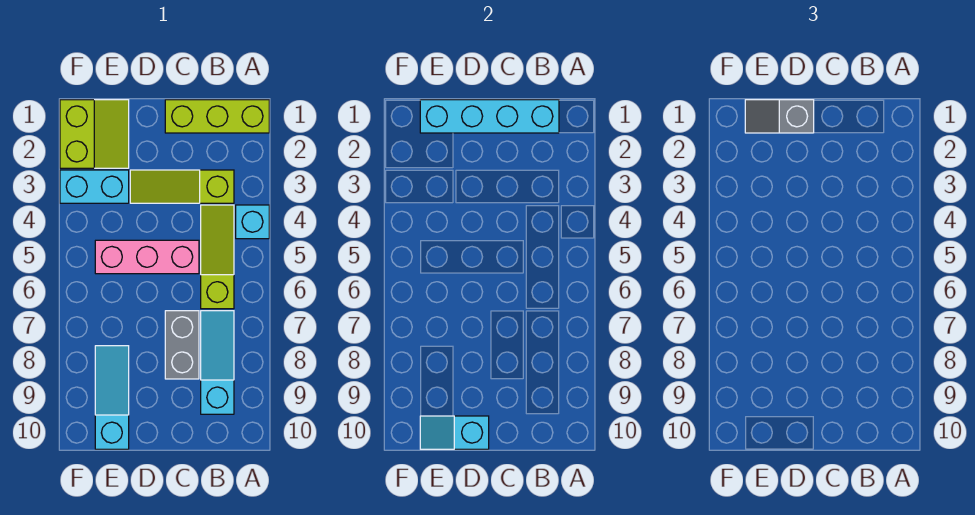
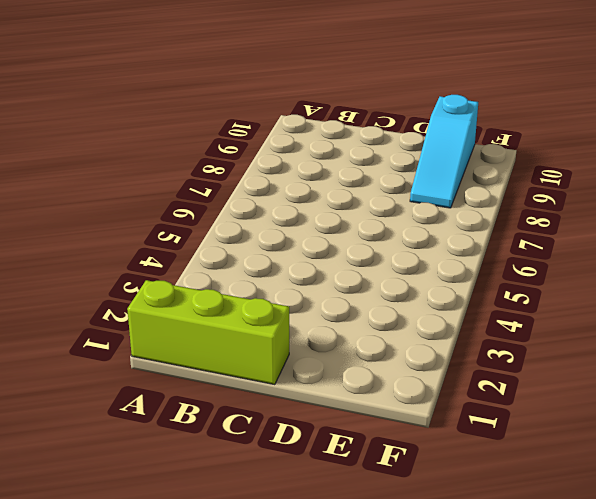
none -> cyan brick A4 level 1
none -> lime slope B3:D3 level 1 top B
none -> lime slope B4:B6 level 1 top 6

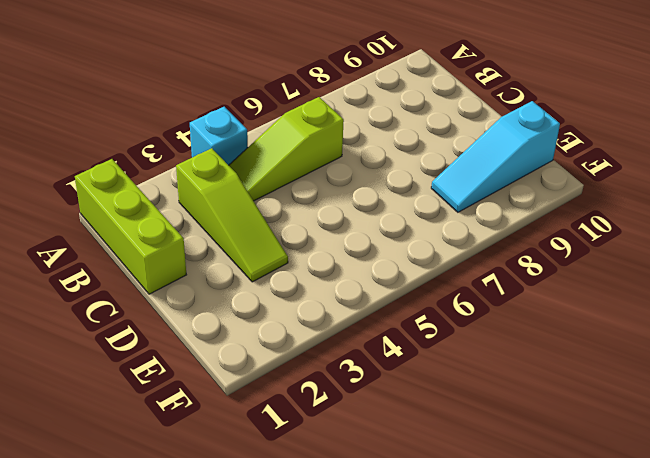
none -> cyan slope B7:B9 level 1 top 9
none -> pink brick C5:E5 level 1
none -> grey brick C7:C8 level 1

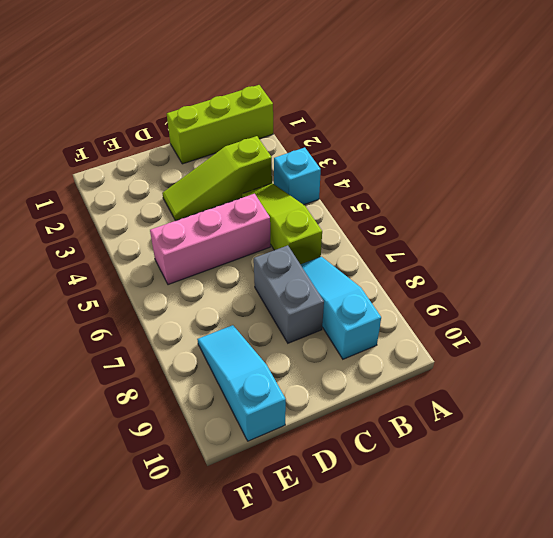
none -> lime slope E1:F2 level 1 top F
none -> cyan brick E3:F3 level 1
none -> cyan brick B1:E1 level 2

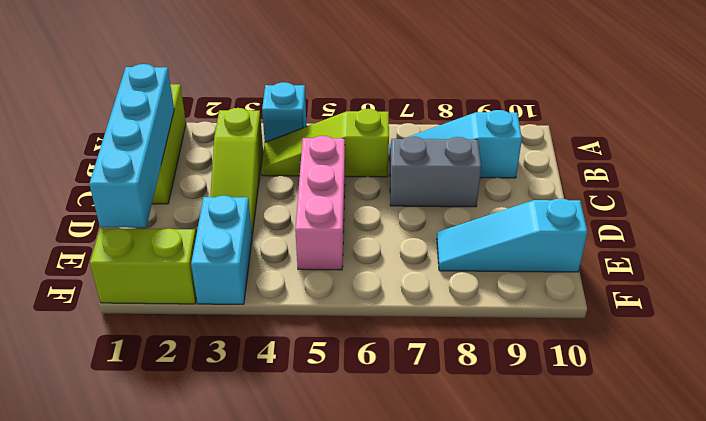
none -> cyan slope D10:E10 level 2 top D
none -> grey slope D1:E1 level 3 top D

